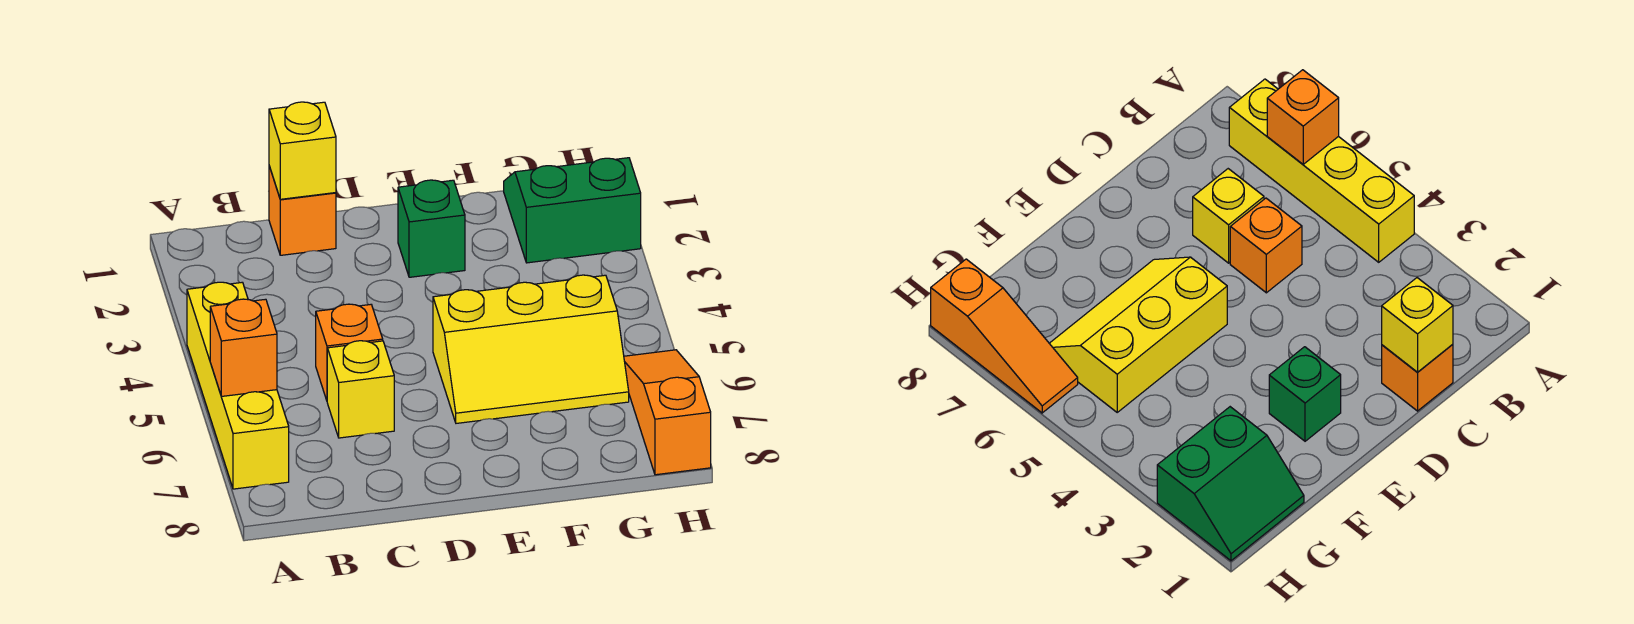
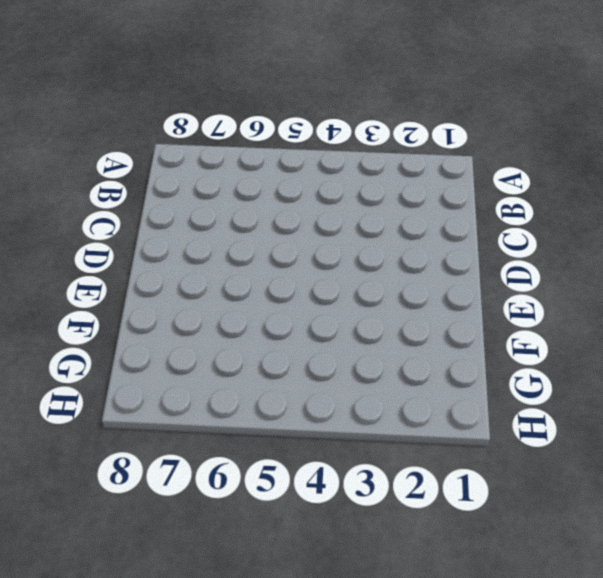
none -> yellow brick A4:A7 level 1
none -> orange brick C1 level 1

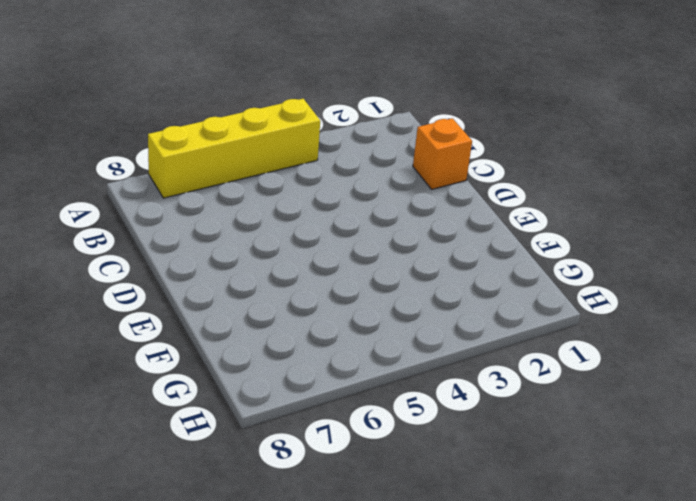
none -> orange brick C5 level 1
none -> yellow brick C6 level 1

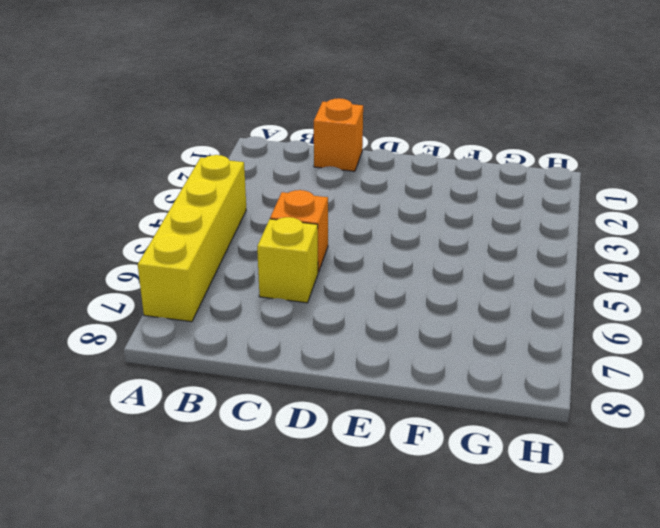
none -> green brick E2 level 1
none -> yellow slope E5:G6 level 1 top 5

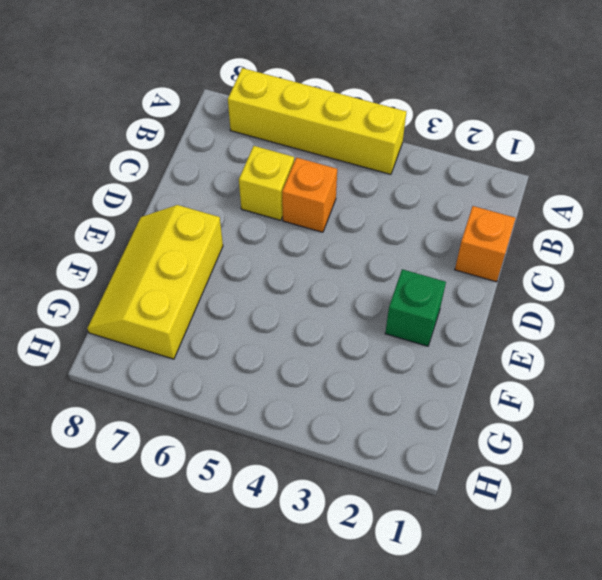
yellow slope E7:G8 level 1 top 7 -> yellow slope E5:G6 level 1 top 5
none -> green slope G1:H2 level 1 top 2
none -> orange slope H6:H8 level 1 top 8

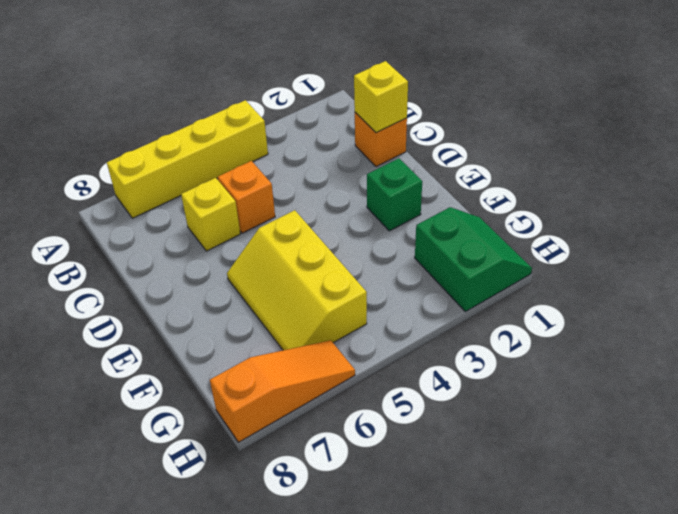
none -> orange brick A6 level 2

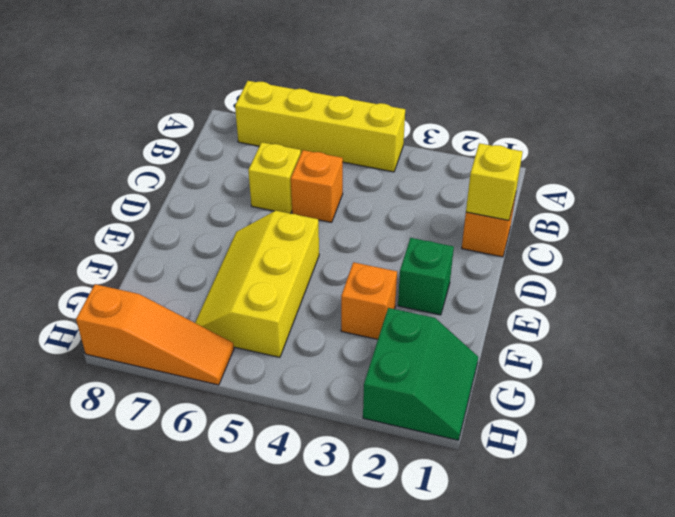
orange brick F3 level 1 -> orange brick A6 level 2

